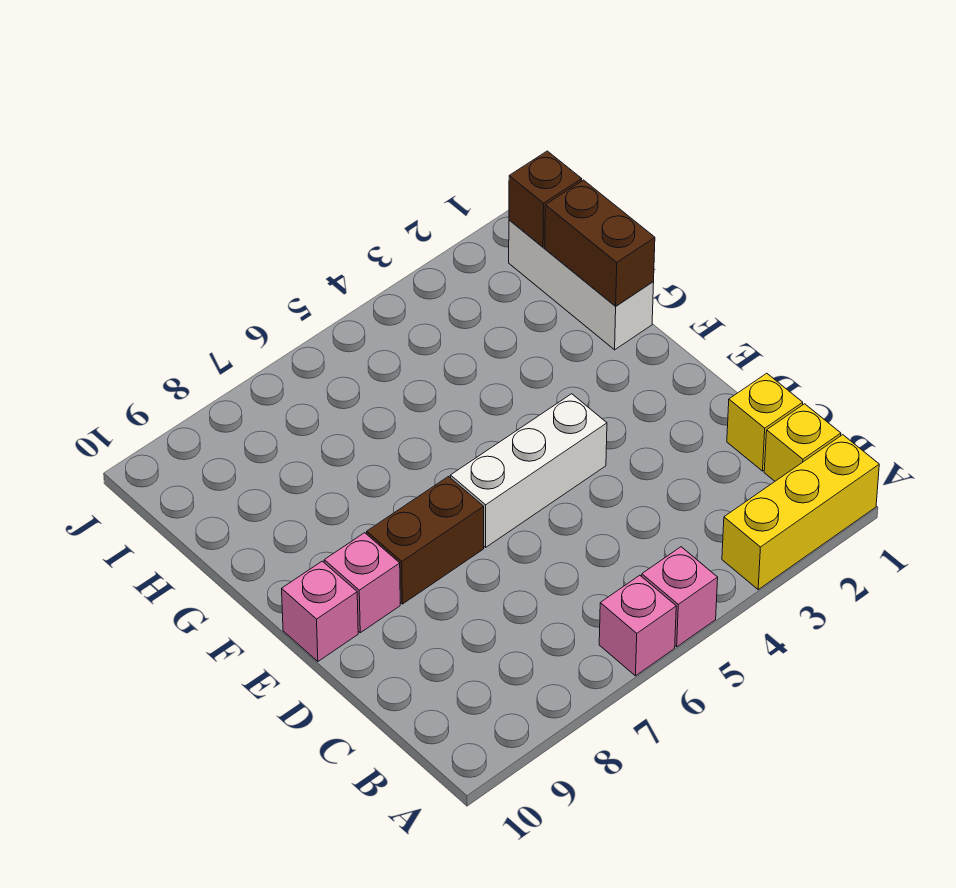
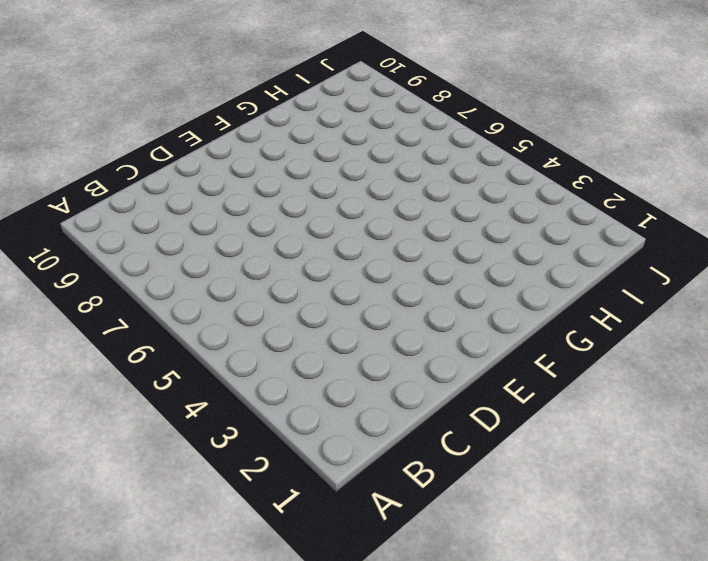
none -> yellow brick A1:A3 level 1
none -> pink brick A5 level 1
none -> pink brick A6 level 1

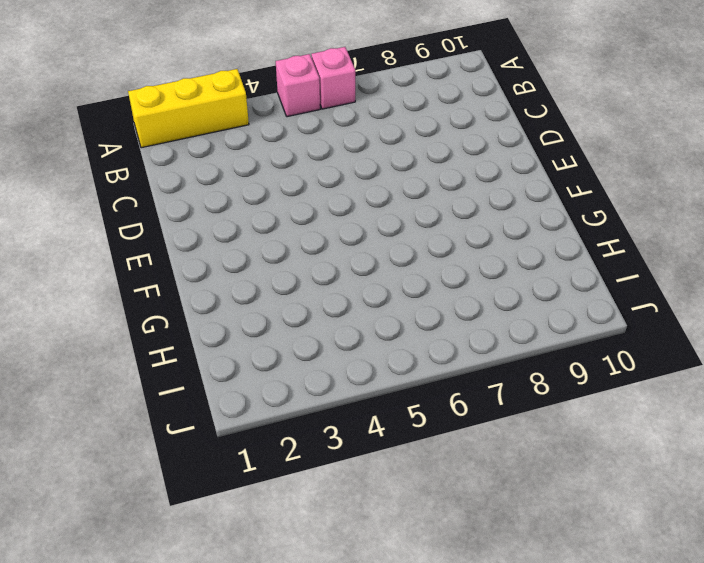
none -> yellow brick B1 level 1
none -> yellow brick C1 level 1
none -> white brick E4:E6 level 1

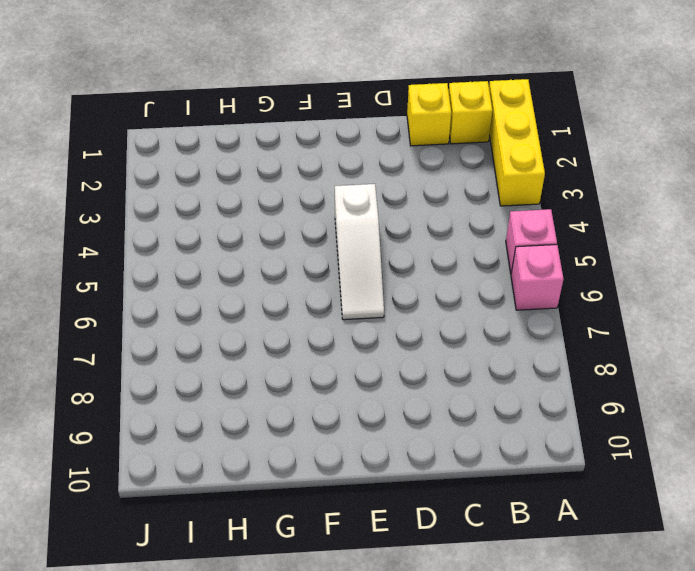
white slope E4:E6 level 1 top 4 -> white brick E4:E6 level 1
none -> brown brick E7:E8 level 1
none -> pink brick E9 level 1
none -> pink brick E10 level 1

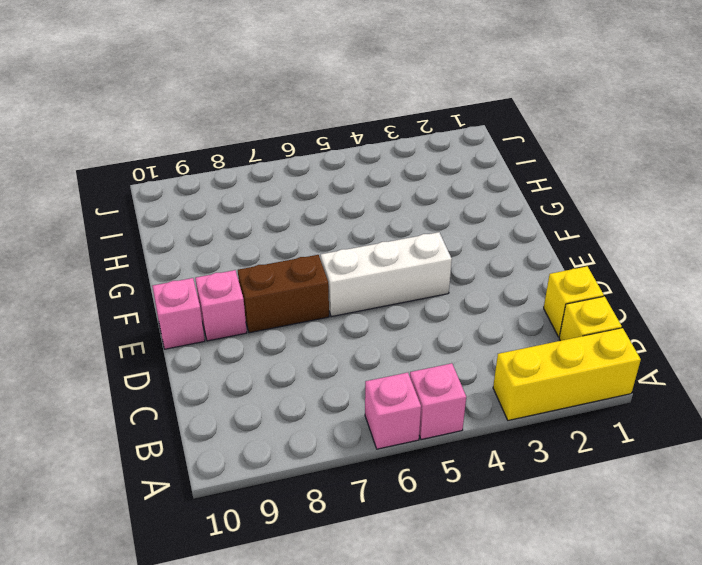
none -> white brick G1:I1 level 1
none -> brown brick G1:H1 level 2
none -> brown brick I1 level 2

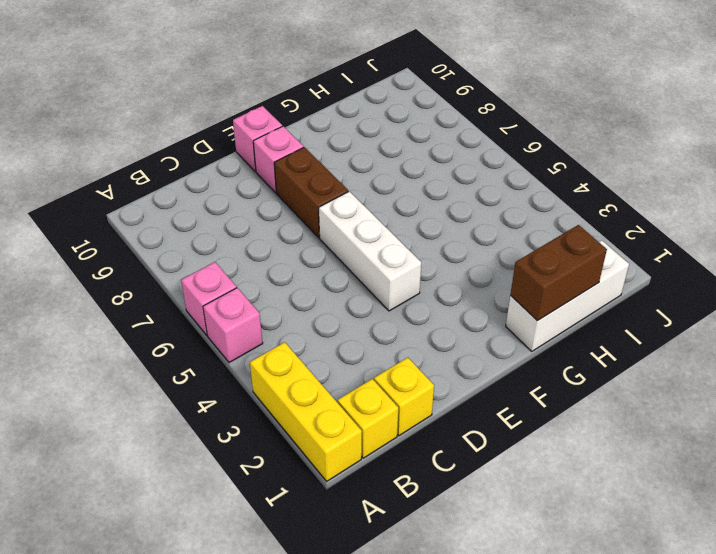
none -> brown brick I1 level 2

